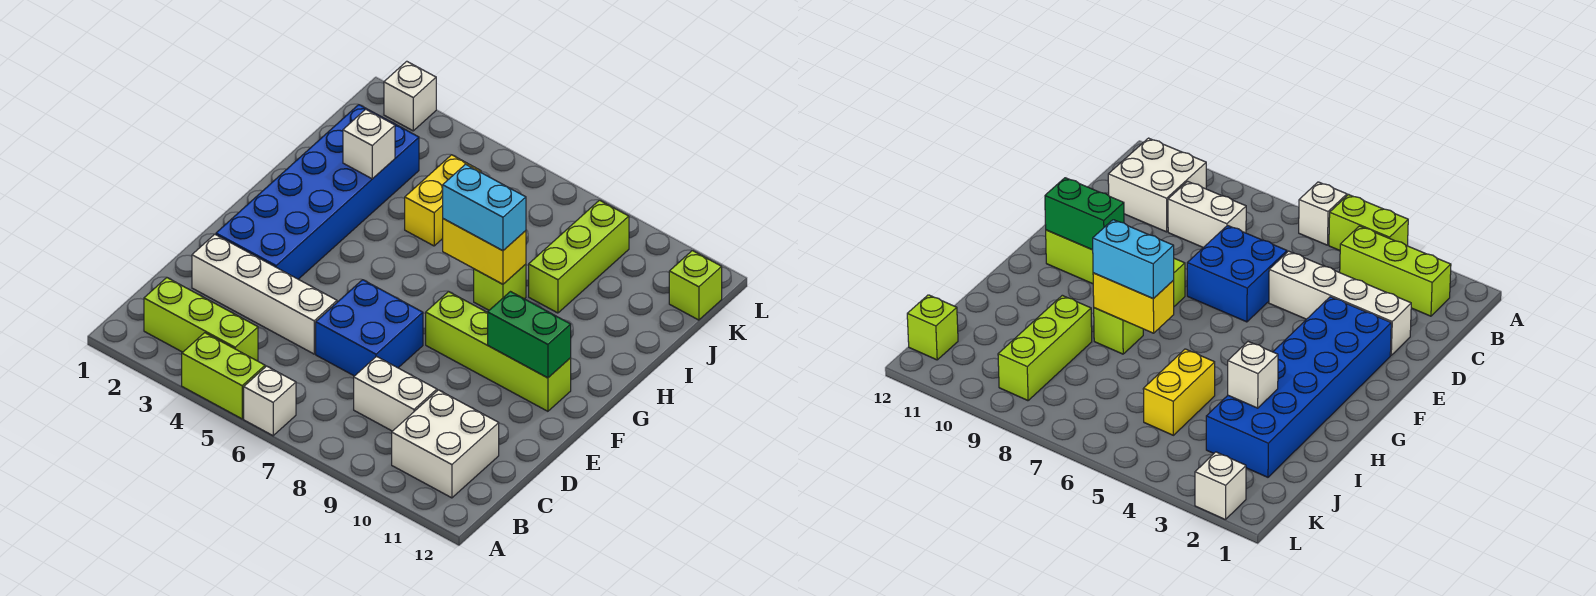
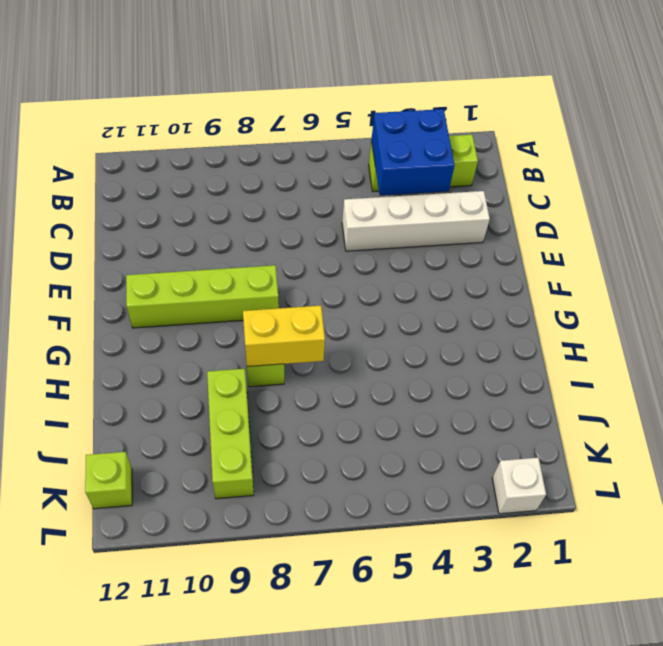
blue brick B3:C4 level 2 -> blue brick D6:E7 level 1
none -> lime brick A4:A5 level 1
none -> white brick A6 level 1
none -> white brick B10:C11 level 1

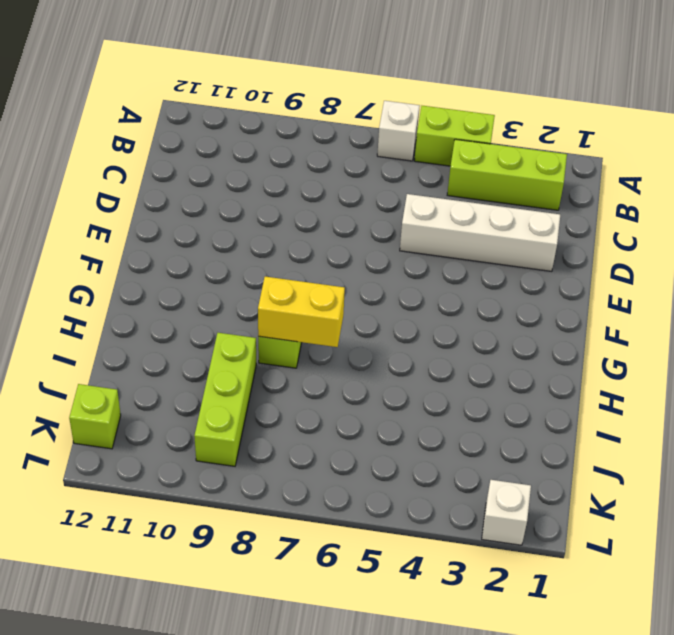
none -> white brick B10:C11 level 1
none -> white brick C8:C9 level 1
none -> blue brick D6:E7 level 1

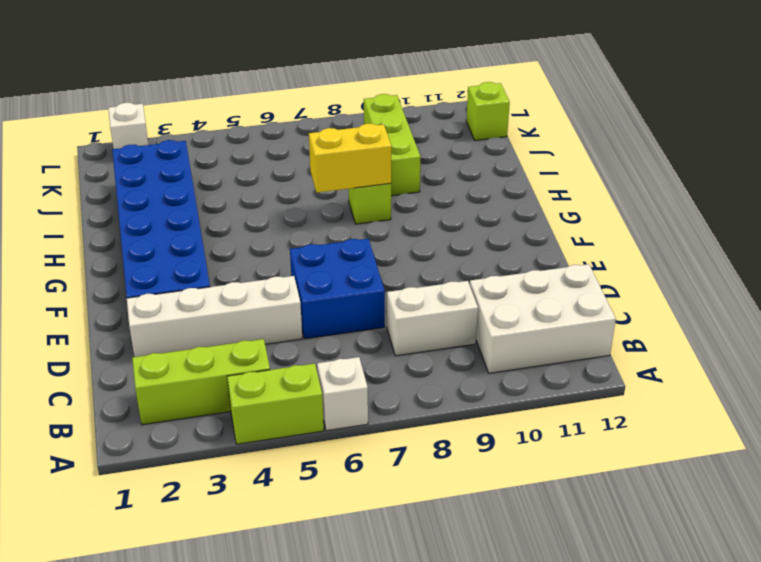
white brick B10:C12 level 1 -> white brick B10:C11 level 1
none -> lime brick F8:F11 level 1
none -> yellow brick I5:J5 level 1
none -> green brick F10:F11 level 2

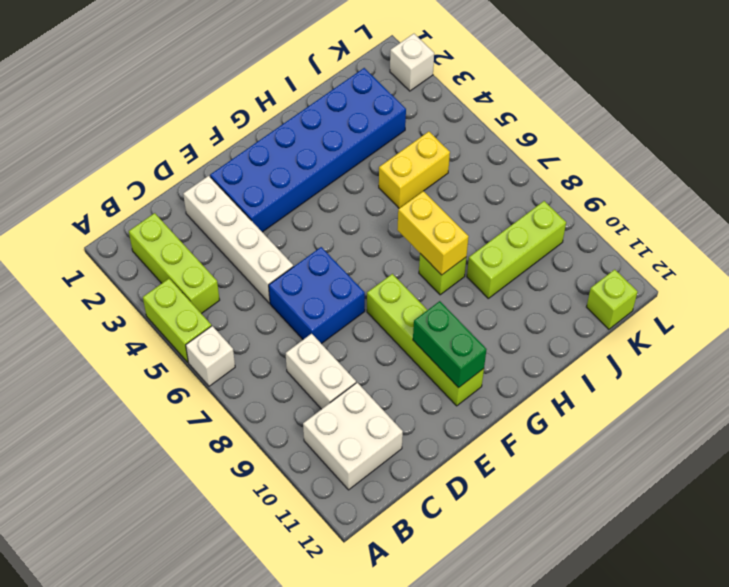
none -> white brick I3 level 2
none -> cyan brick H7:H8 level 3

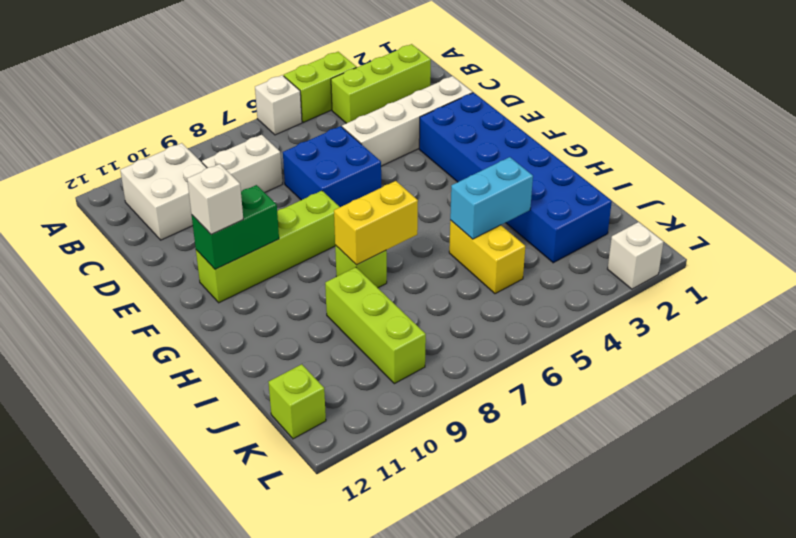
white brick F11 level 3 -> white brick I3 level 2
cyan brick I4:I5 level 2 -> cyan brick H7:H8 level 3

